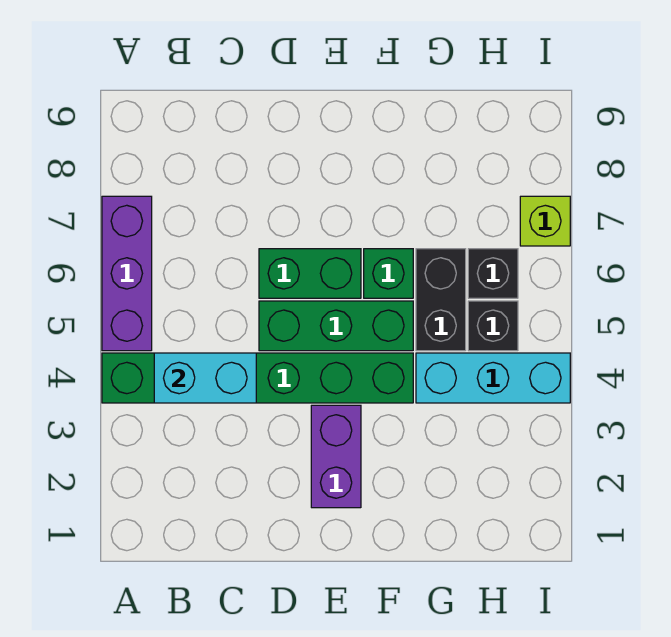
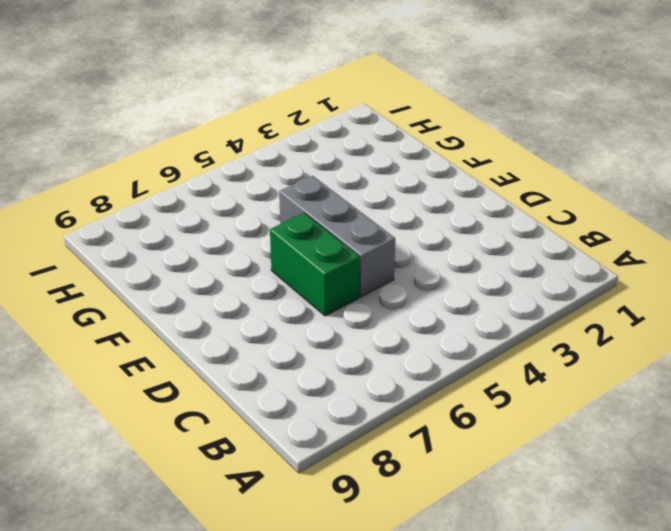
grey brick D5:F5 level 1 -> green brick D5:F5 level 1
none -> green brick A4:F4 level 1
none -> purple brick A5:A7 level 1
none -> purple brick E2:E3 level 1

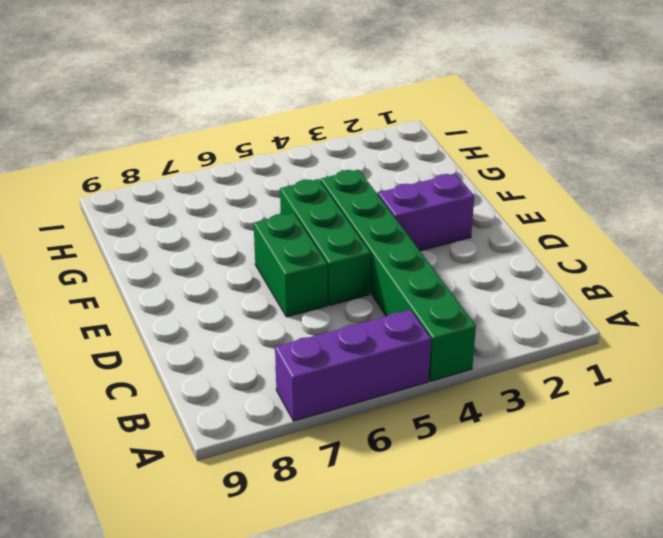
none -> green brick F6 level 1
none -> cyan brick G4:I4 level 1
none -> black brick G5:G6 level 1

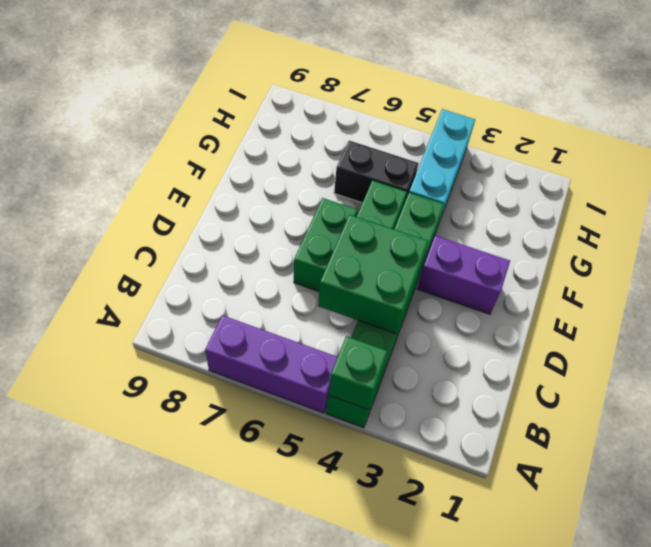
green brick A4 level 2 -> green brick F6 level 1
green brick C4:D5 level 2 -> cyan brick B4:C4 level 2
none -> black brick H5 level 1
none -> black brick H6 level 1
none -> lime brick I7 level 1

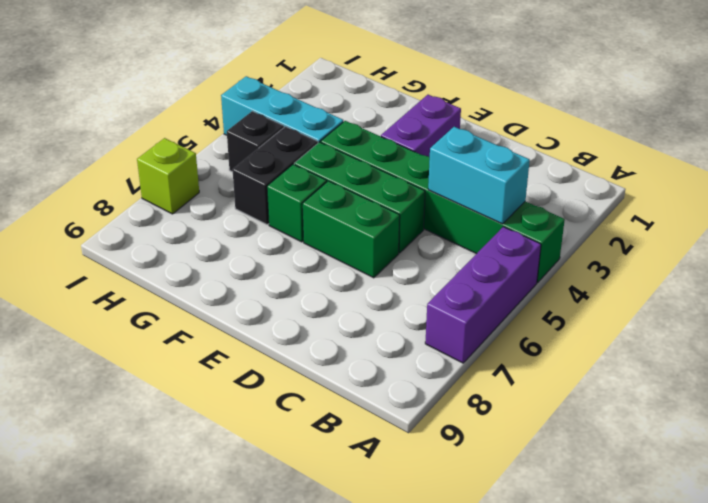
none -> black brick H6 level 1

